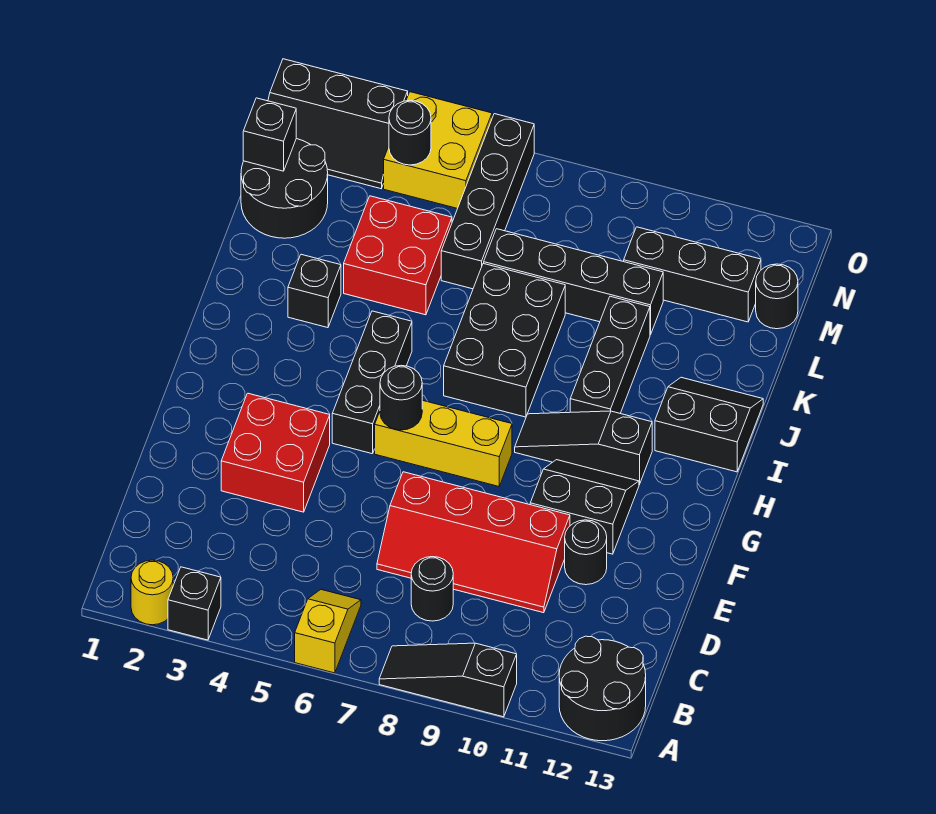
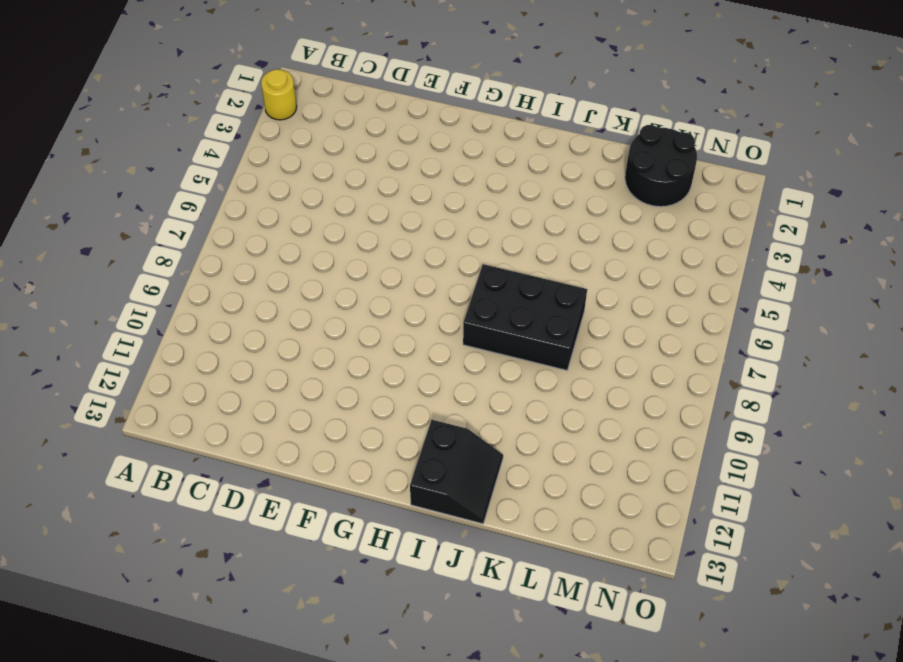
none -> black brick A3 level 1
none -> yellow slope A6:B6 level 1 top A
none -> black slope A8:A10 level 1 top 10

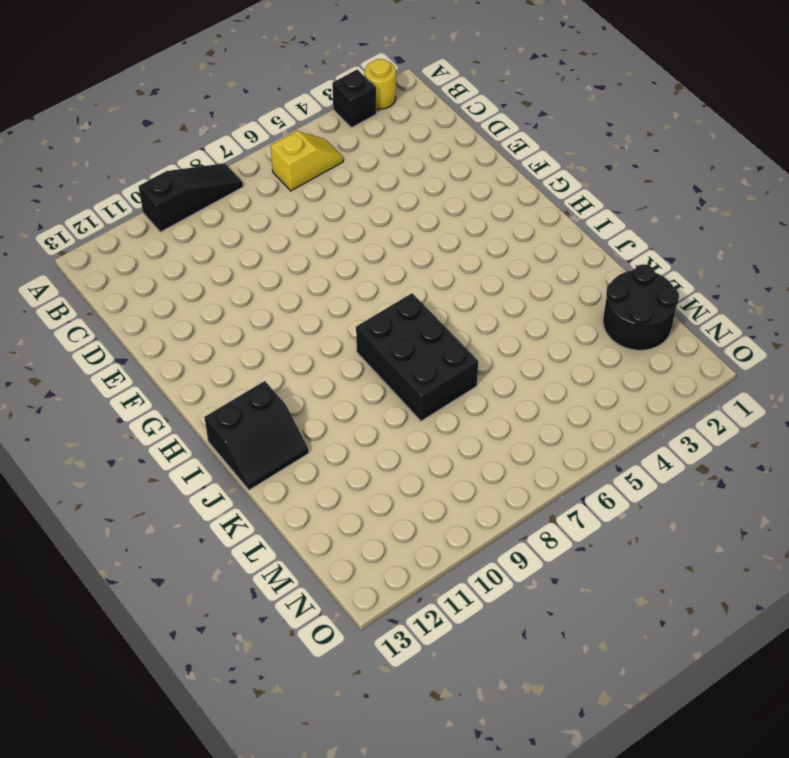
yellow slope B5:B6 level 1 top 6 -> yellow slope A6:B6 level 1 top A
none -> black round brick A12:B13 level 1
none -> black round brick C8 level 1
none -> red slope D7:E10 level 1 top E

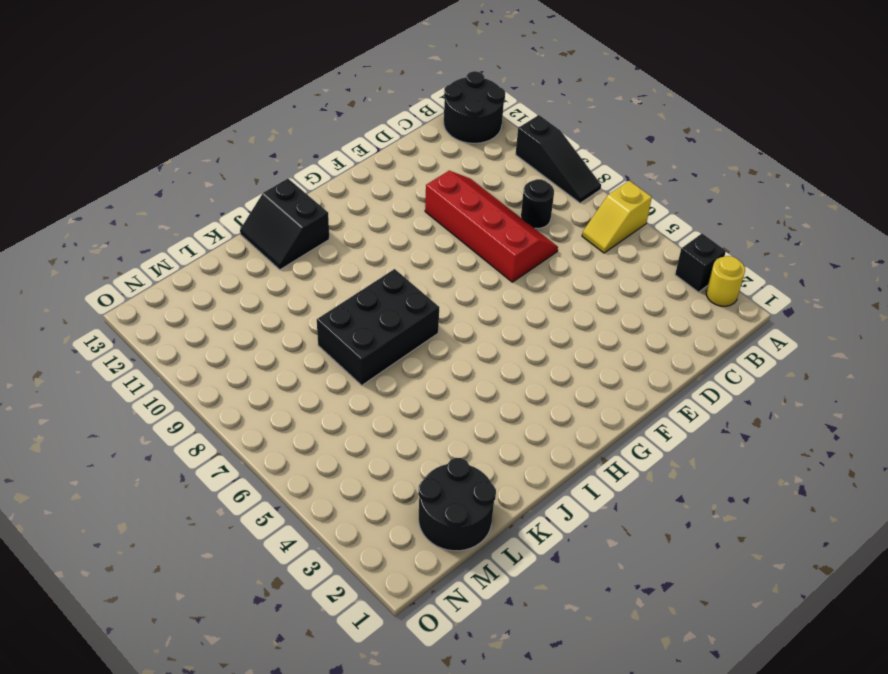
none -> red brick E3:F4 level 1
none -> black round brick E11 level 1
none -> black slope F10:G11 level 1 top F

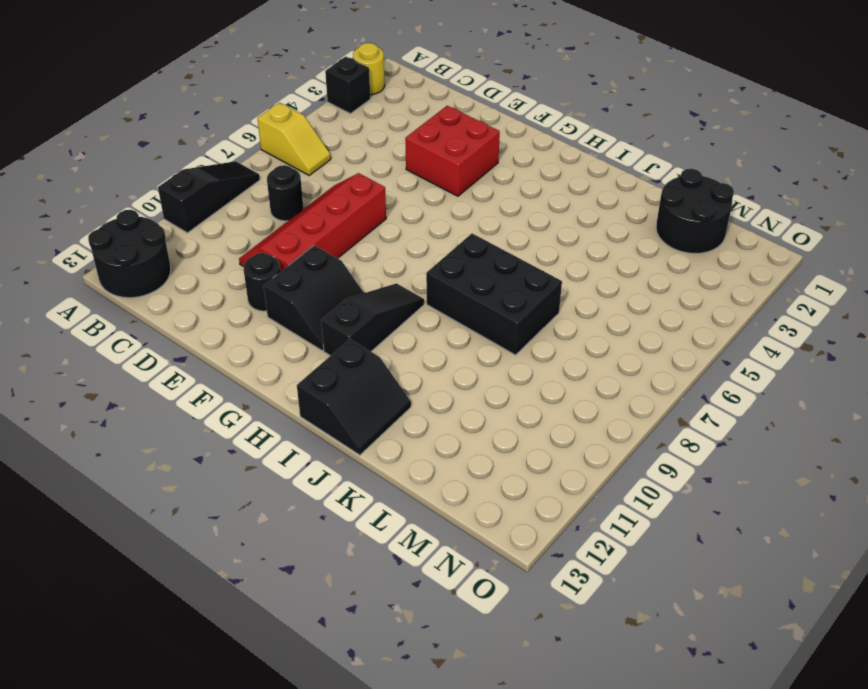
none -> black brick G5:I5 level 1
none -> yellow brick G6:G8 level 1
none -> black brick I10:K10 level 1

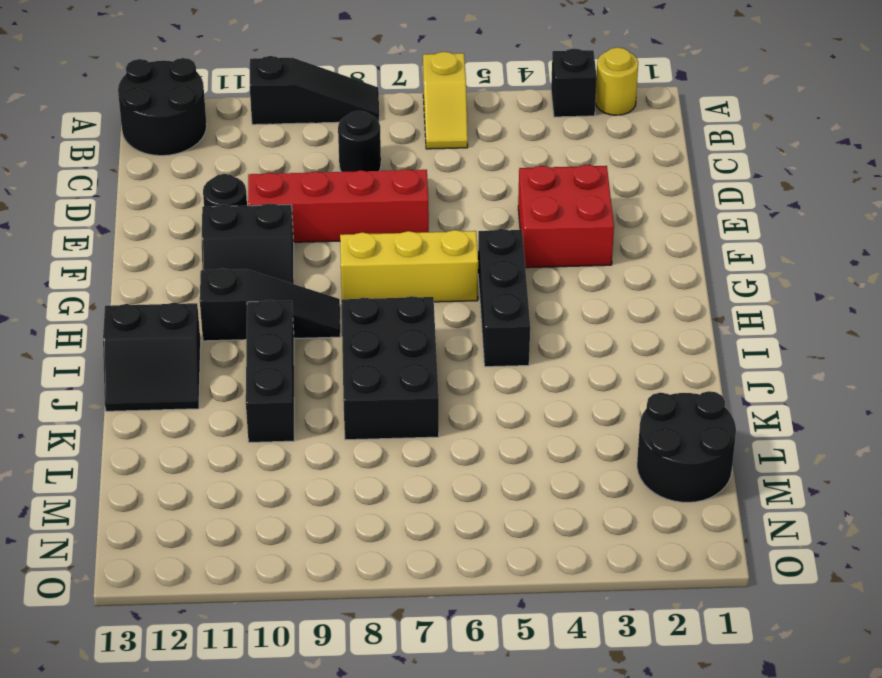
none -> black brick J3 level 1
none -> red brick K4:L5 level 1
none -> black brick L6:O6 level 1

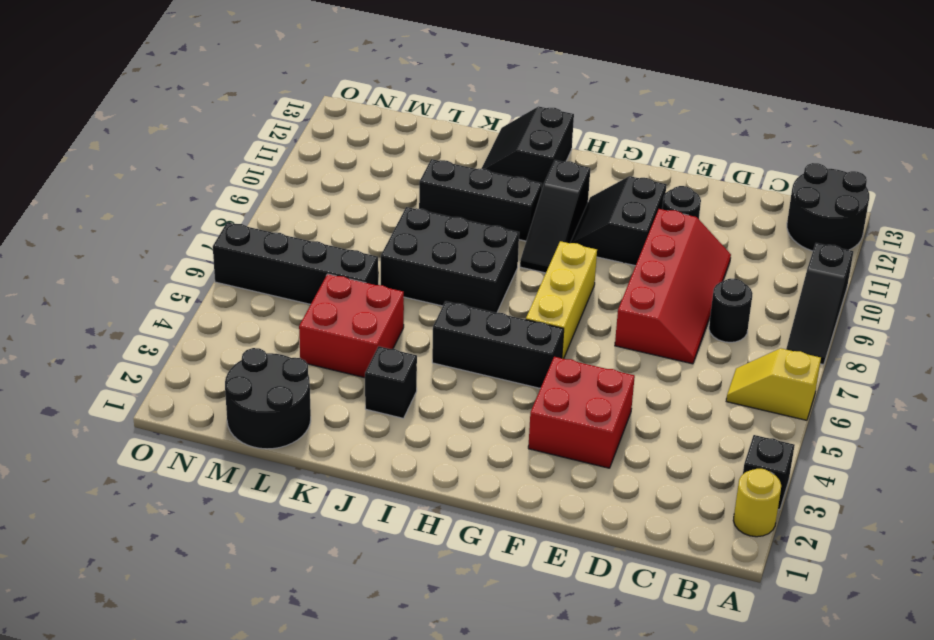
none -> black brick L7:L10 level 1
none -> black brick M10:M12 level 1
none -> black round brick M13 level 1

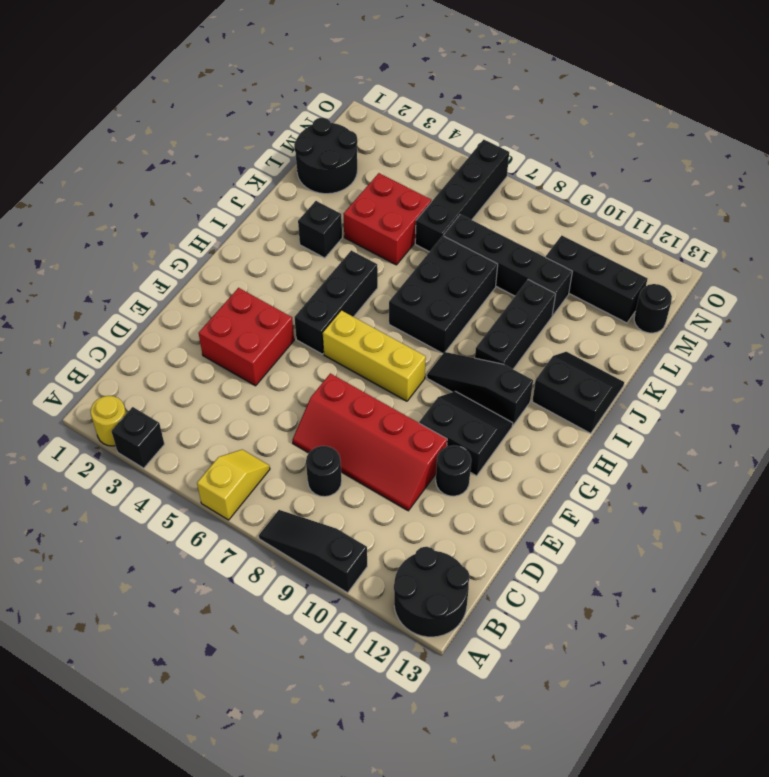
none -> black slope N1:O3 level 1 top O
none -> yellow brick N4:O5 level 1
none -> black round brick G6 level 2

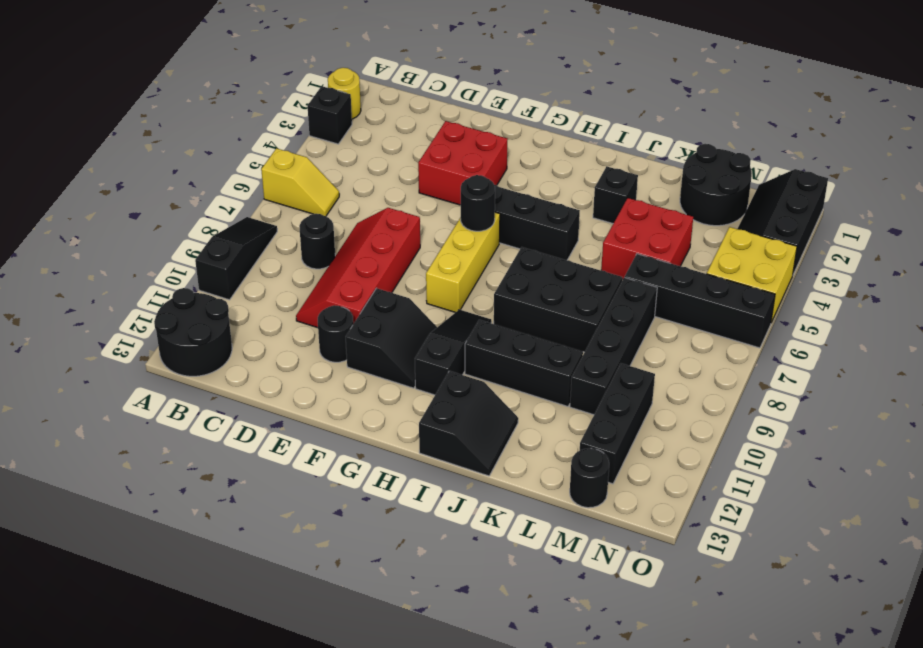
none -> black brick M1 level 2
none -> black round brick N4 level 2

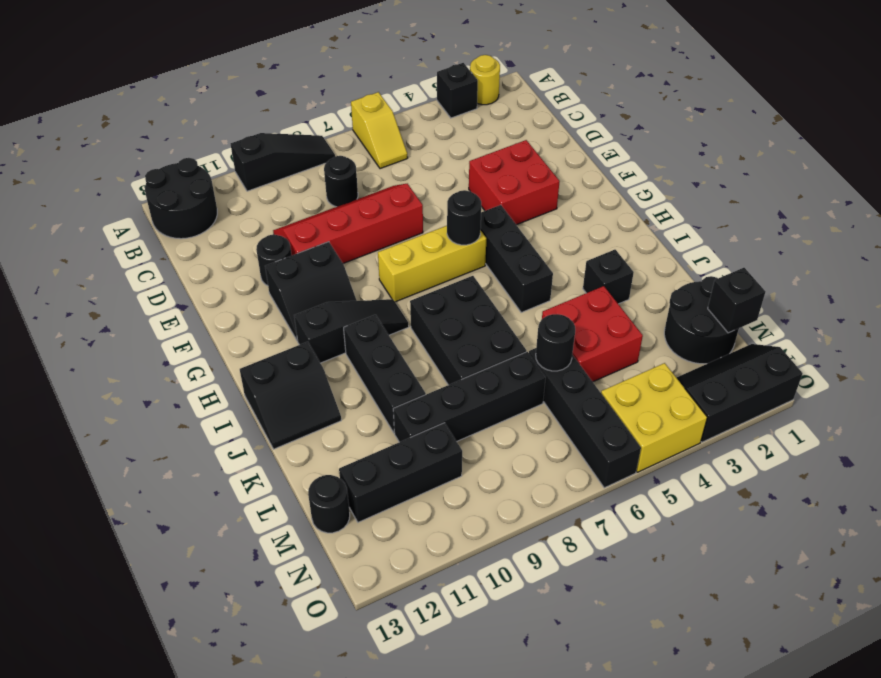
black round brick L6 level 2 -> black round brick N4 level 2

